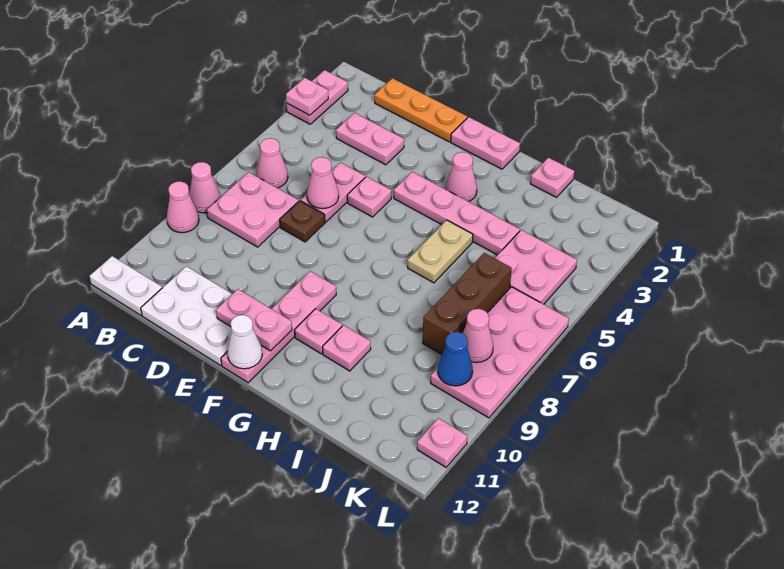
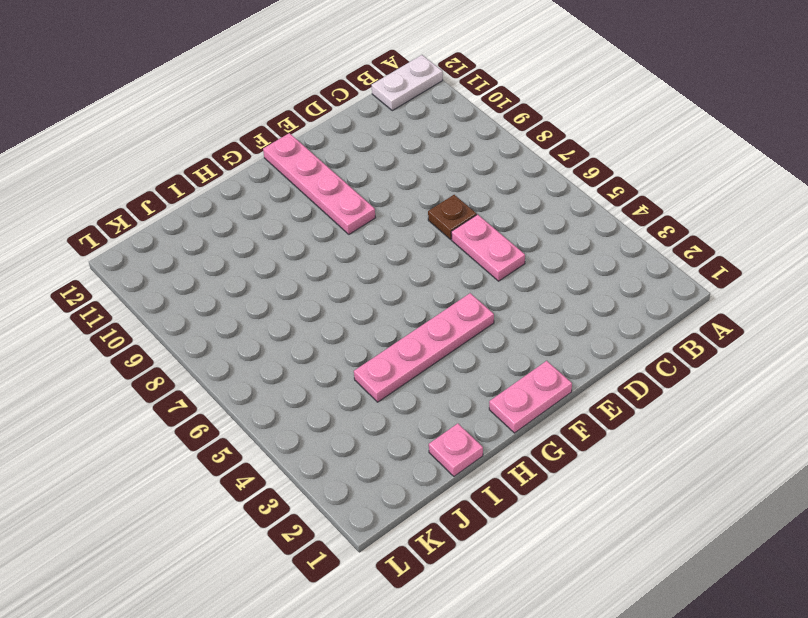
none -> pink plate A2:A3 level 1
none -> pink cone A8 level 1
none -> pink cone A9 level 1
none -> pink cone B6 level 1

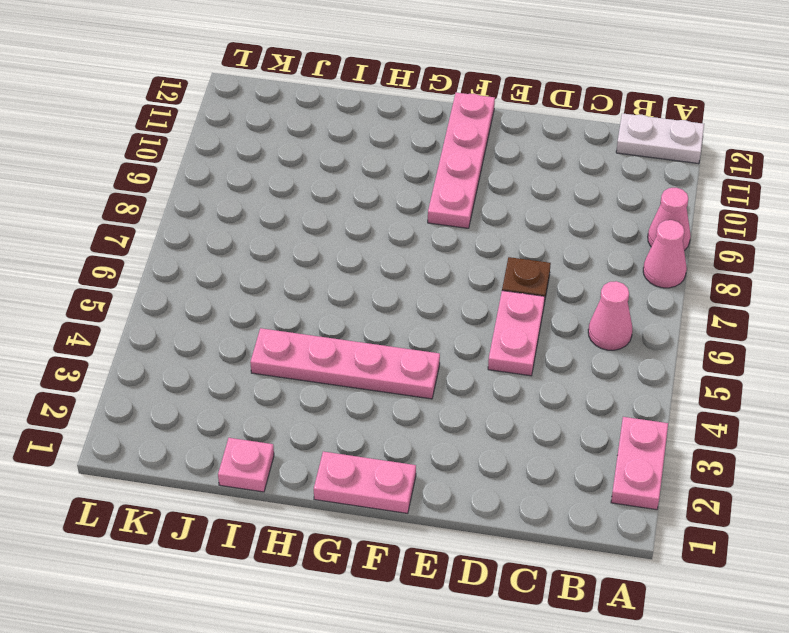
none -> pink plate B7:C8 level 1
none -> orange plate C1:E1 level 1
none -> pink plate C3:D3 level 1
none -> white plate C11:E12 level 1

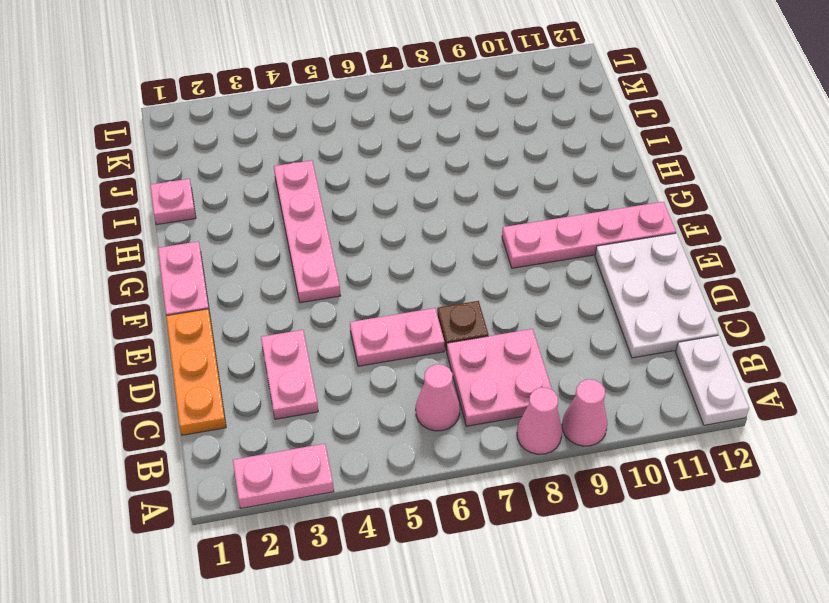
none -> pink plate E5 level 1
none -> pink cone G3 level 1
none -> pink plate G10 level 1
none -> tan plate H5:H6 level 1

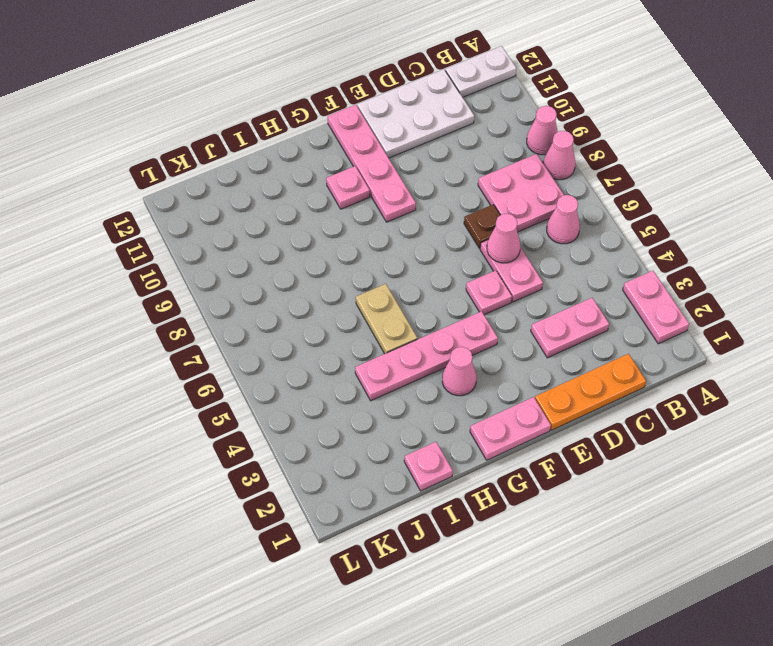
none -> pink plate H10 level 1
none -> pink plate J4:K5 level 1
none -> brown brick J6:J8 level 1
none -> pink plate K6:L9 level 1

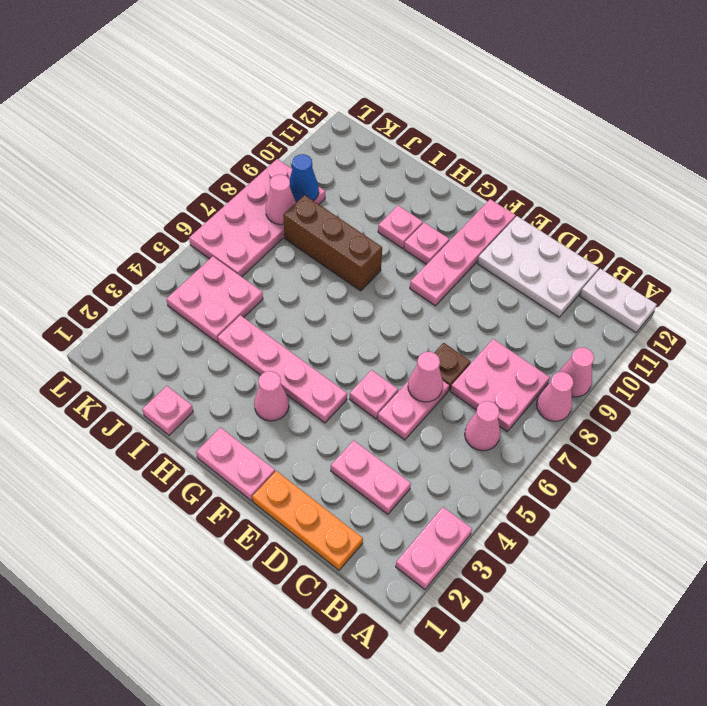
brown brick H8:J8 level 1 -> brown brick J6:J8 level 1
none -> tan plate H5:H6 level 1
none -> pink plate L11 level 1
none -> pink plate A3 level 2
none -> pink plate E11:F11 level 2

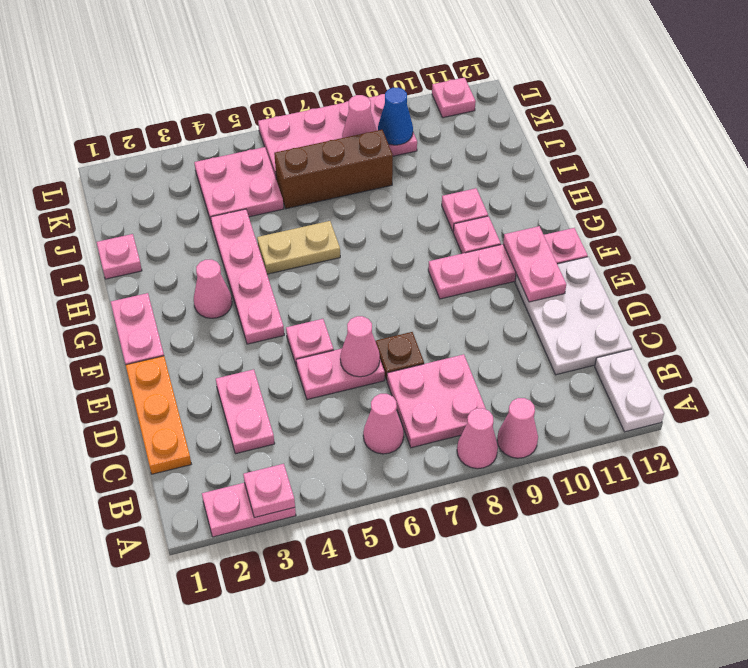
none -> white cone F12 level 2

